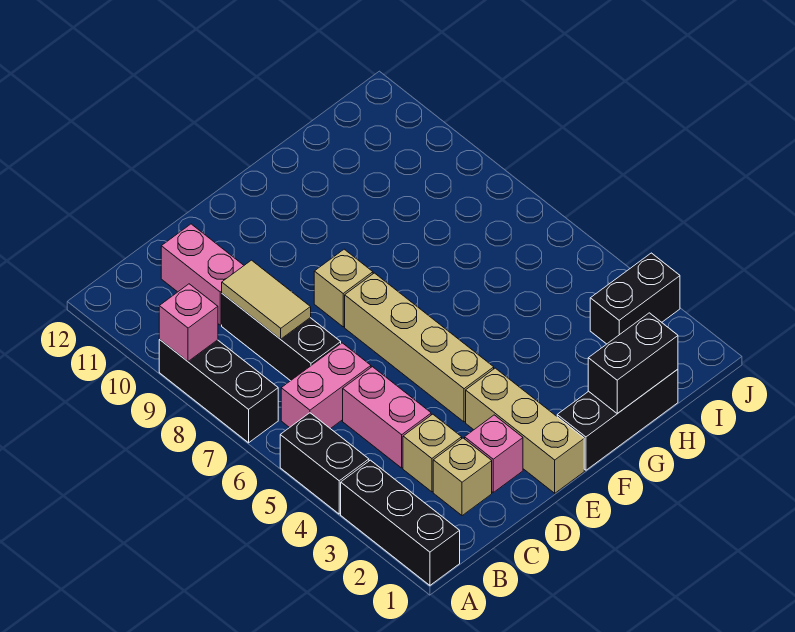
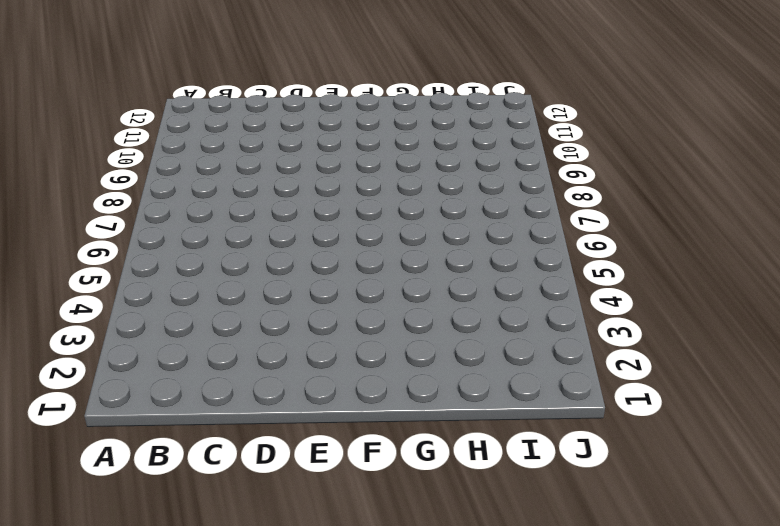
none -> black brick A1:A3 level 1
none -> black brick A4:A5 level 1
none -> black brick A7:A9 level 1

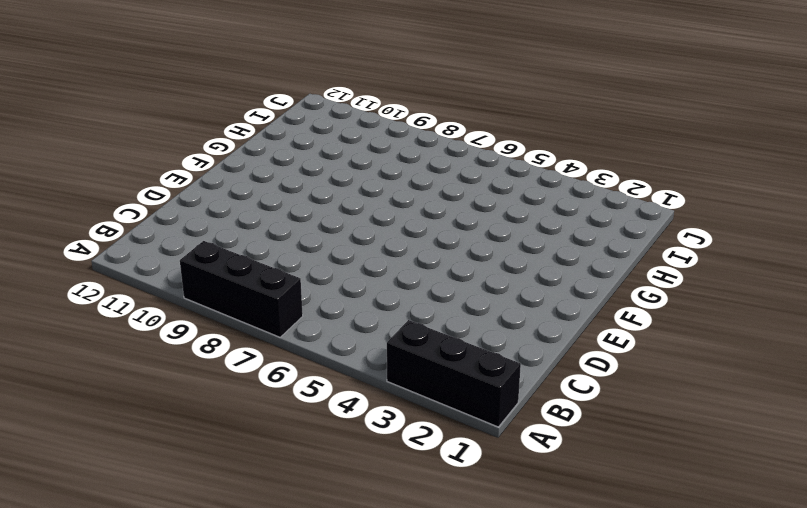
none -> black brick A4:A5 level 1
none -> pink brick B6:C6 level 1
none -> tan brick C2 level 1

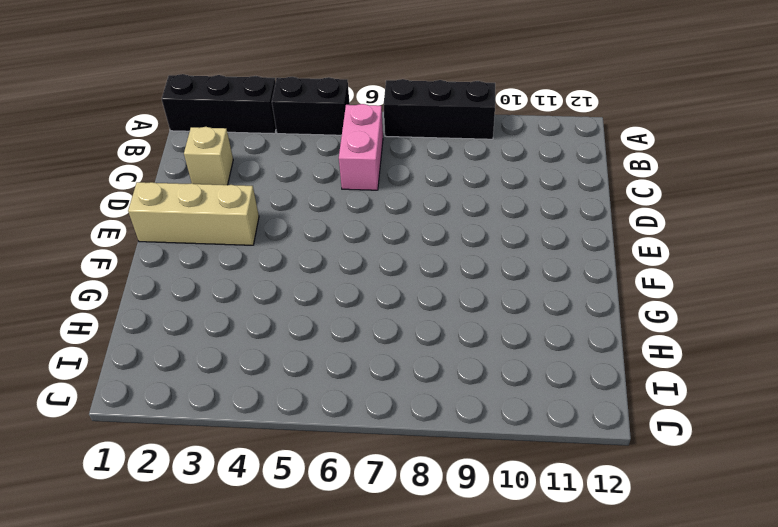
none -> tan brick C3 level 1
none -> pink brick C4:C5 level 1
none -> black brick C7:C9 level 1

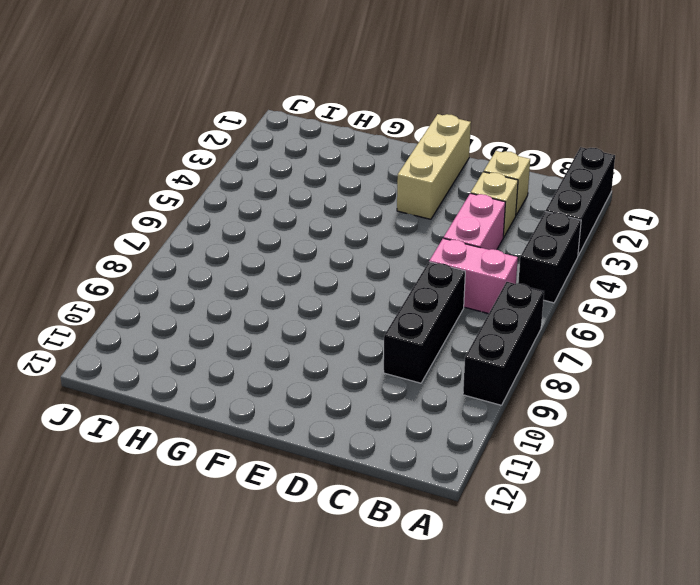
none -> pink brick C10:C11 level 1
none -> pink brick D2 level 1
none -> tan brick E4:E7 level 1

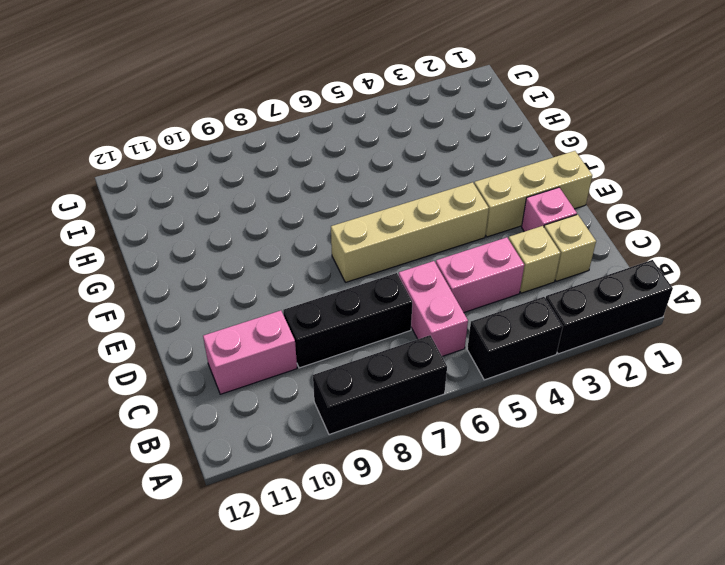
none -> tan brick E8 level 1
none -> black brick F1:H1 level 1
none -> black brick I3:J3 level 1

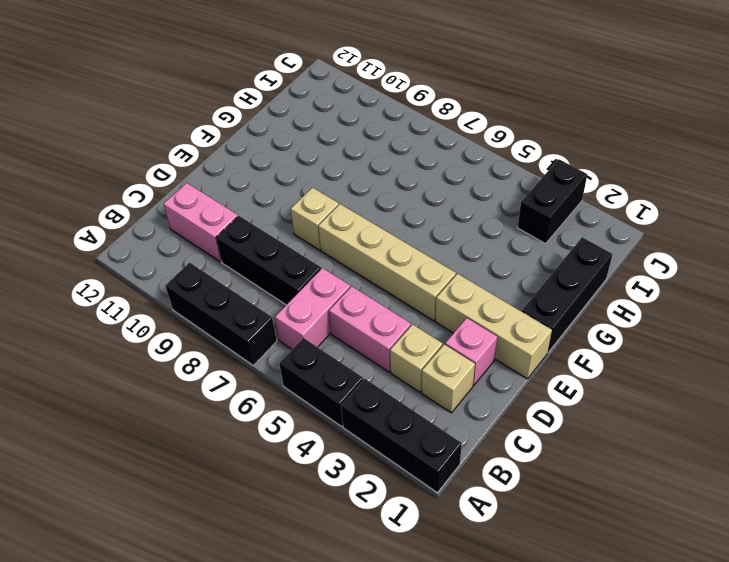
none -> pink brick A9 level 2
none -> tan tile C8:C9 level 2
none -> black brick G1:H1 level 2

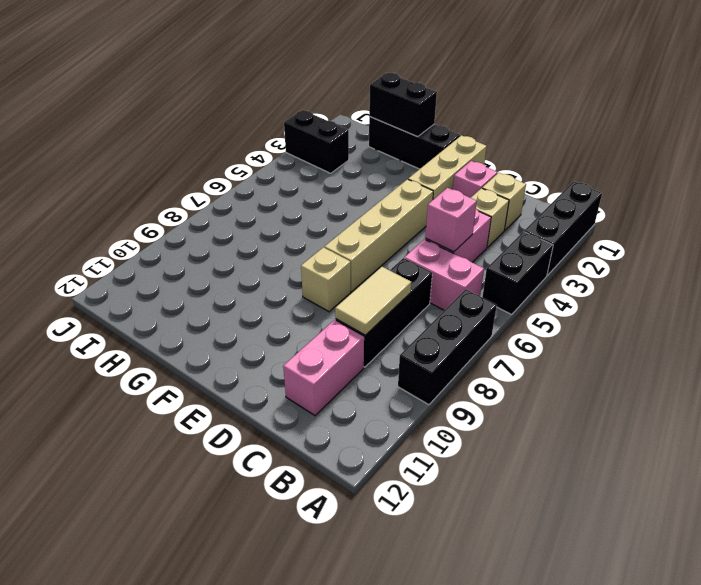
pink brick C5 level 2 -> pink brick A9 level 2

